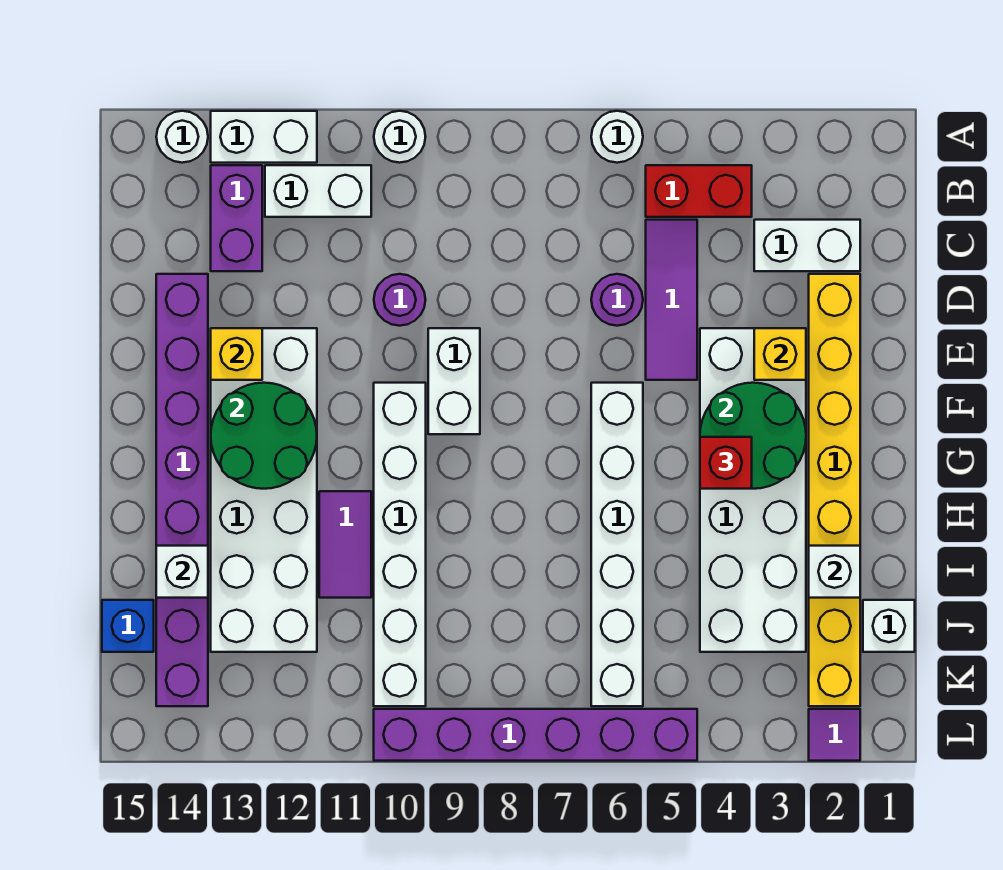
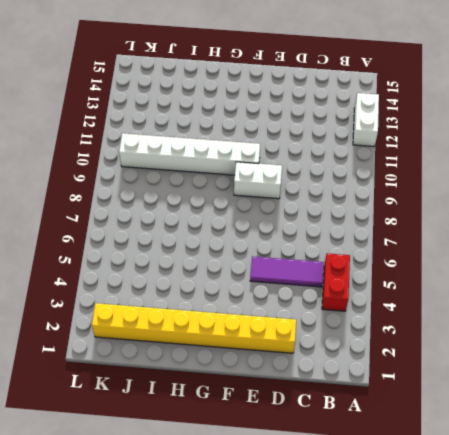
none -> white round brick A6 level 1
none -> white round brick A10 level 1
none -> white round brick A14 level 1
none -> white brick B11:B12 level 1

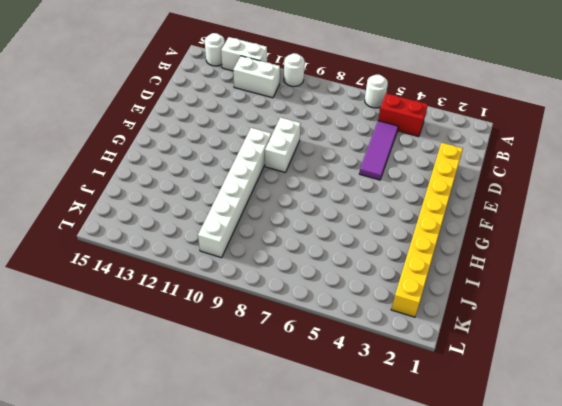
none -> purple brick B13:C13 level 1
none -> white brick C2:C3 level 1
none -> purple round brick D6 level 1
none -> purple round brick D10 level 1

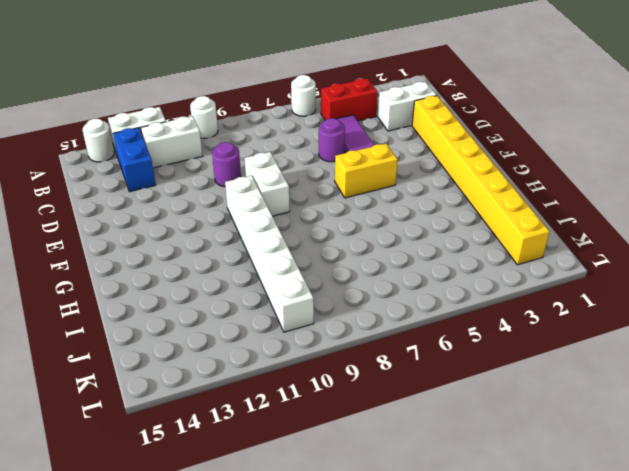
blue brick B13:C13 level 1 -> purple brick B13:C13 level 1
yellow brick F5:F6 level 1 -> white brick F6:K6 level 1
none -> purple brick D14:K14 level 1
none -> white brick E3:J4 level 1
none -> white brick E12:J13 level 1
none -> purple tile H11:I11 level 1

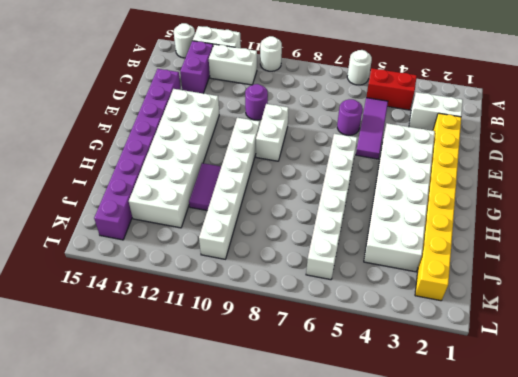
none -> white brick J1 level 1
none -> blue brick J15 level 1
none -> purple tile L2 level 1
none -> purple brick L5:L10 level 1

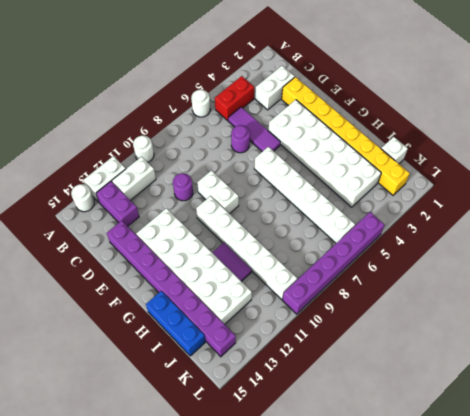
blue brick H15:J15 level 1 -> blue brick J15 level 1
none -> purple tile L2 level 1
none -> yellow brick E3 level 2
none -> yellow brick E13 level 2
none -> green round brick F3:G4 level 2

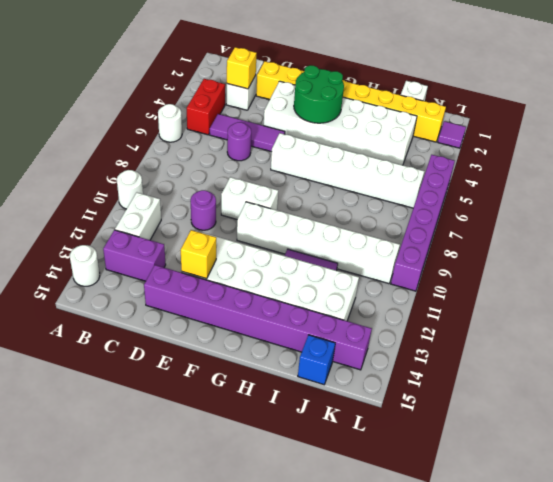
yellow brick C3 level 2 -> yellow brick E3 level 2
none -> white brick A12:A13 level 1
none -> green round brick F12:G13 level 2
none -> white brick I2 level 2
none -> white brick I14 level 2

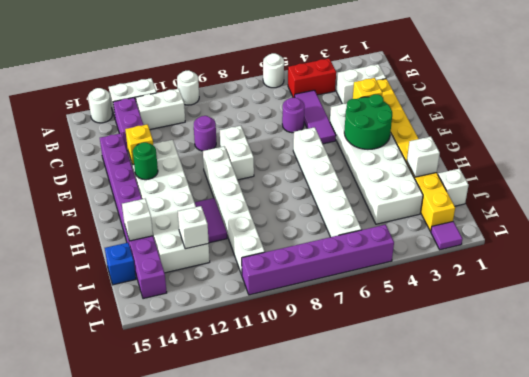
green round brick F13 level 2 -> green round brick F12:G13 level 2
white brick J12 level 2 -> none
none -> red brick G4 level 3

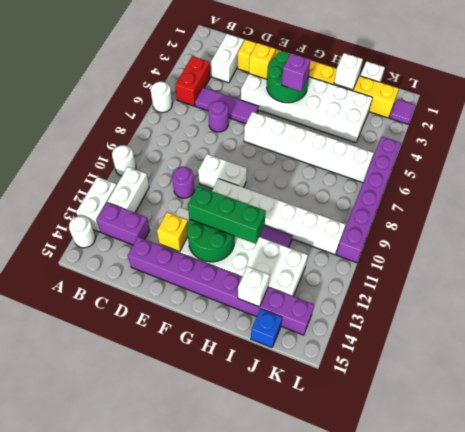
green brick F12:H12 level 3 -> none
purple brick G4 level 3 -> red brick G4 level 3

